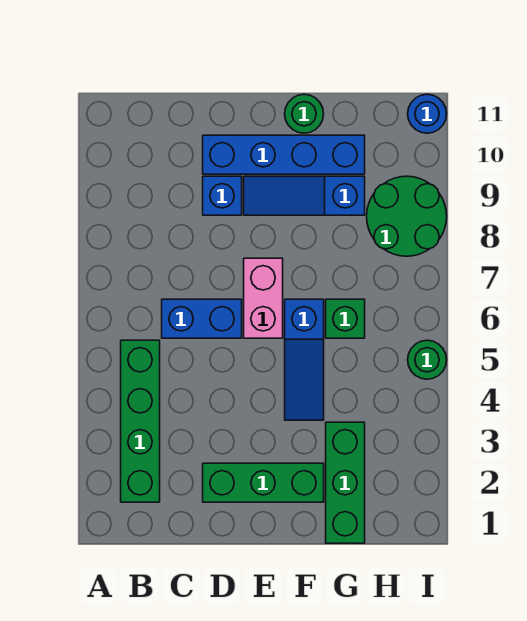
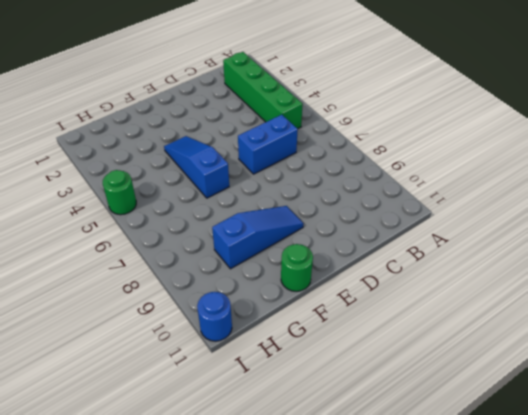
none -> green brick D2:F2 level 1
none -> blue brick D9 level 1
none -> blue brick D10:G10 level 1

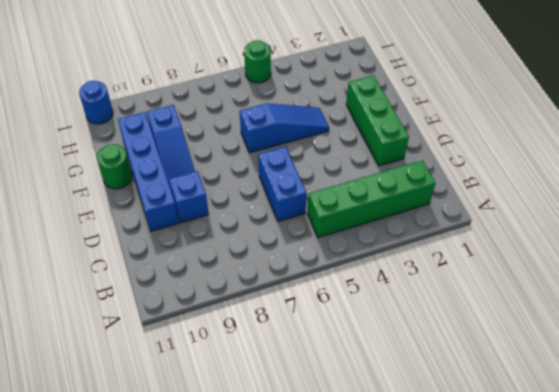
none -> pink brick E6:E7 level 1
none -> green brick G1:G3 level 1
none -> green brick G6 level 1

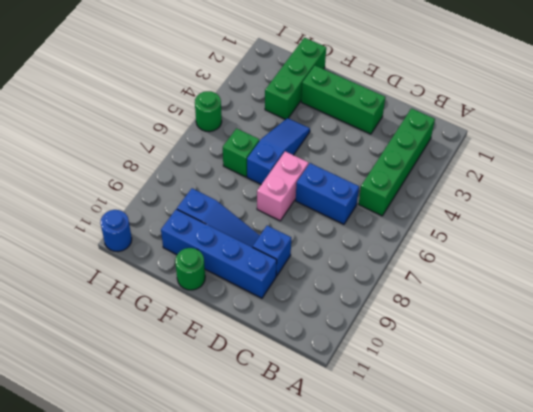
none -> green round brick H8:I9 level 1

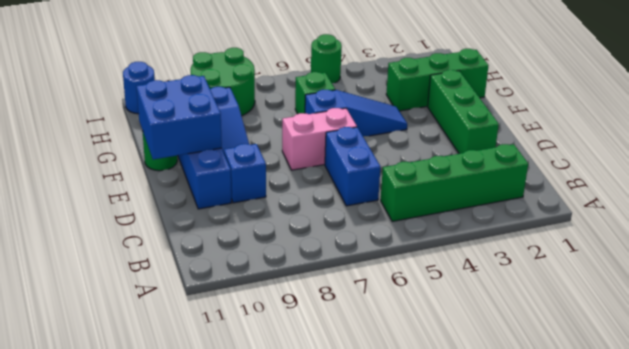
blue brick E10:F11 level 2 -> none

